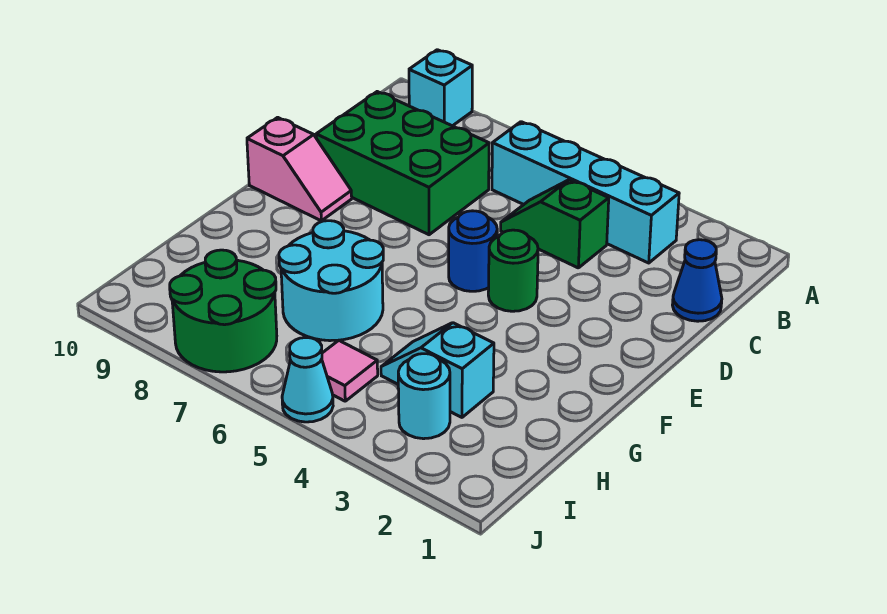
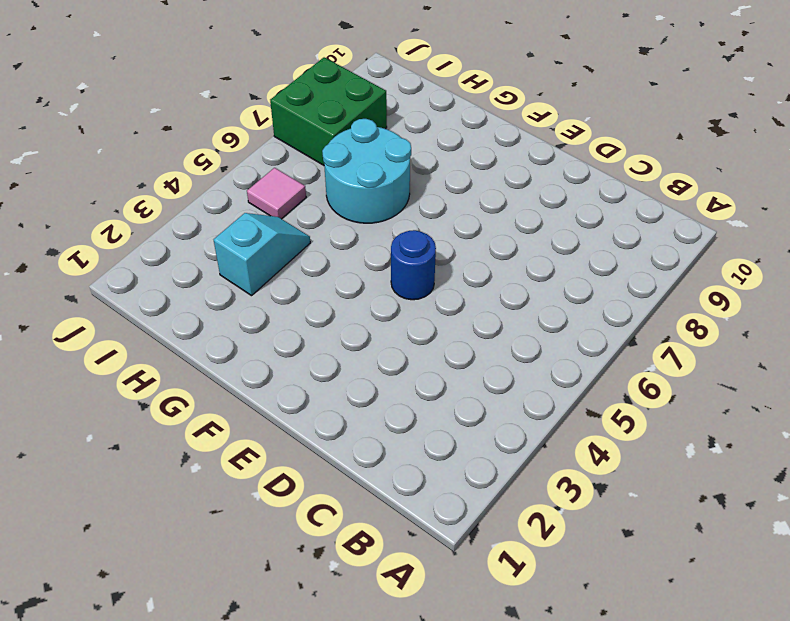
green brick I7:J8 level 1 -> green round brick I7:J8 level 1
none -> cyan brick A9 level 1
none -> cyan brick B3:B6 level 1
none -> blue cone C1 level 1

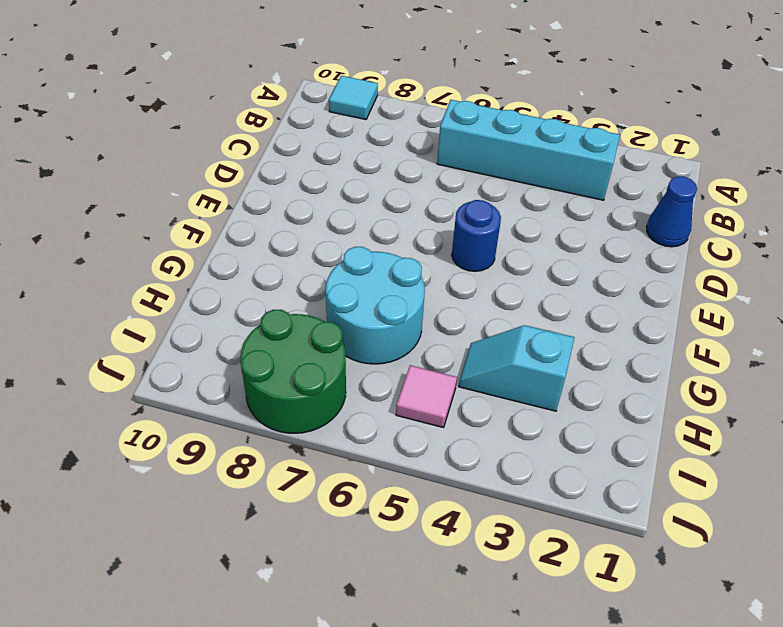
cyan tile A9 level 1 -> cyan brick A9 level 1
none -> green slope C4:C5 level 1 top 4
none -> green brick C7:D9 level 1
none -> green round brick E4 level 1

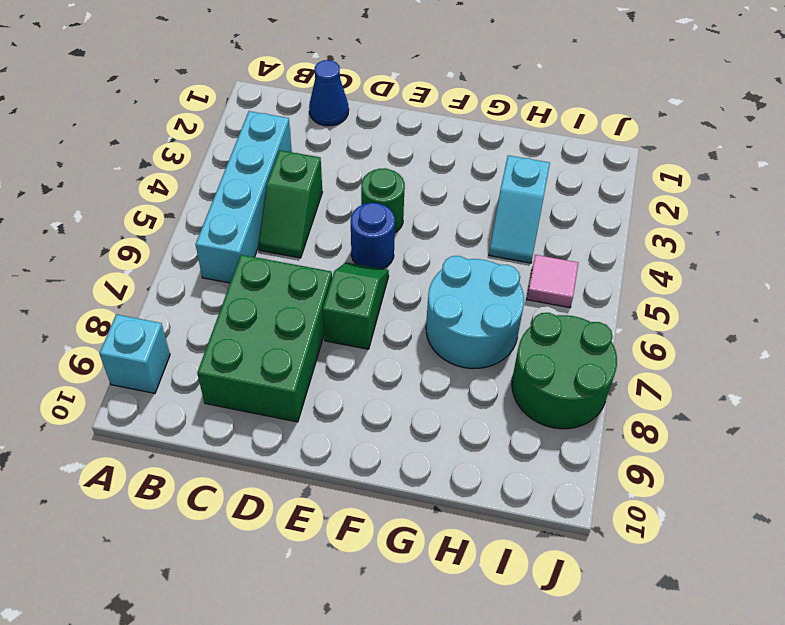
green slope E6:E7 level 1 top 7 -> none
none -> pink slope E9:E10 level 1 top 10
none -> cyan round brick I3 level 1
none -> cyan cone J5 level 1

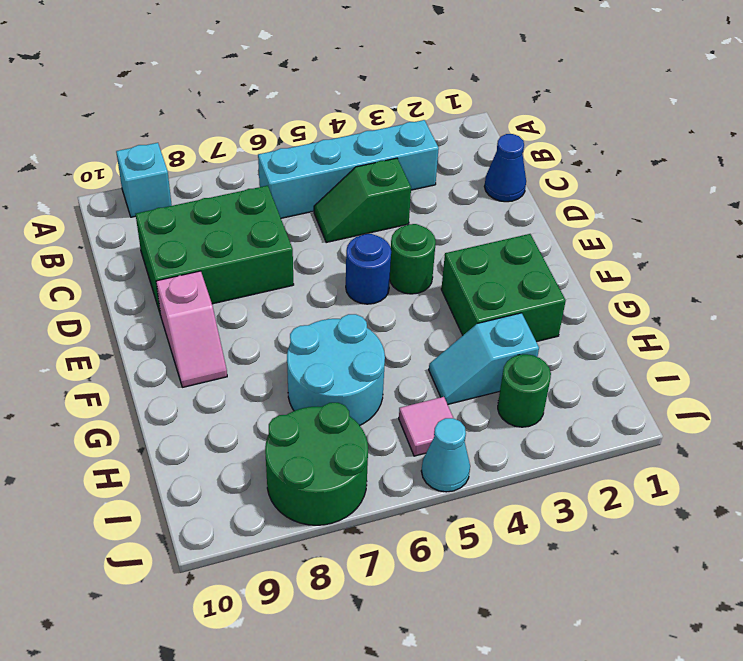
pink slope E9:F9 level 1 top E -> pink slope E9:E10 level 1 top 10
green brick F2:G3 level 1 -> none
green round brick I3 level 1 -> cyan round brick I3 level 1

